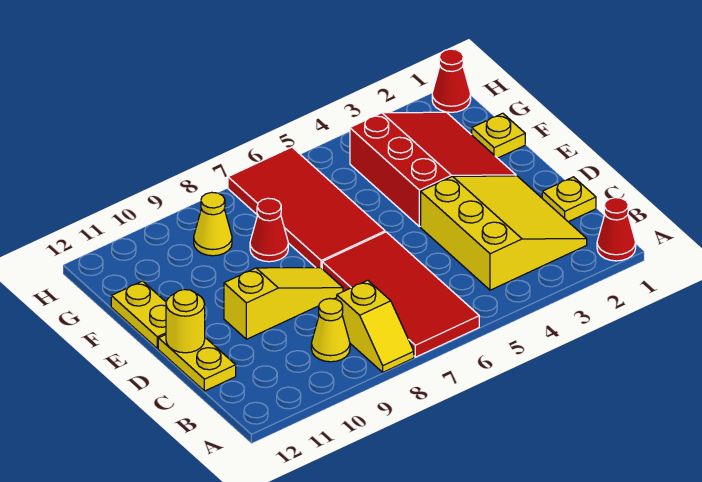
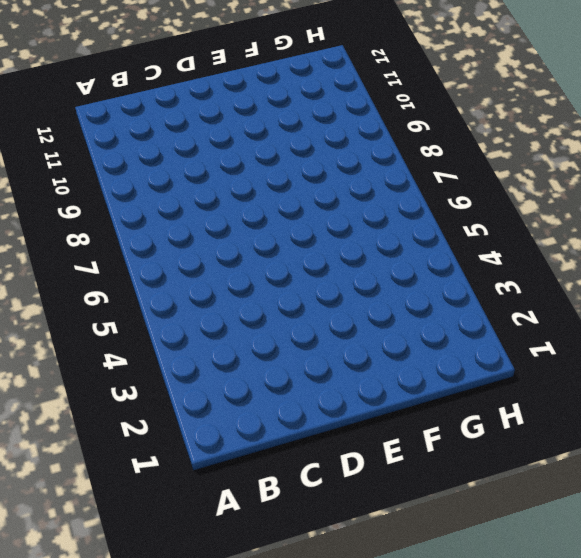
none -> red cone A1 level 1
none -> red tile A6:D7 level 1
none -> yellow slope A8:B8 level 1 top B

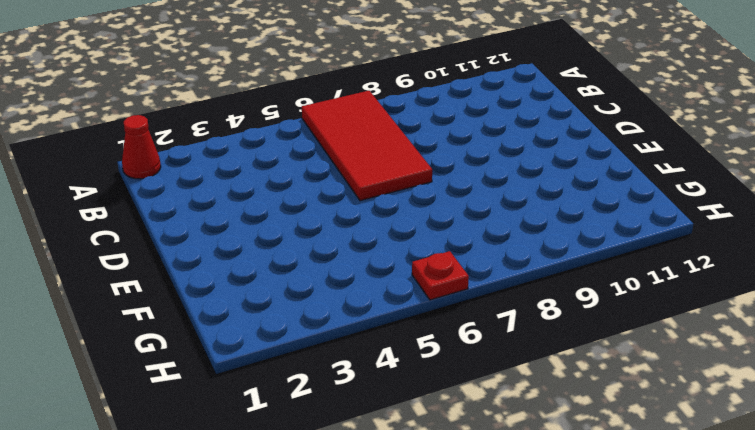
red plate H6 level 1 -> red tile E6:H7 level 1
none -> yellow slope A8:B8 level 1 top B
none -> yellow slope B2:D4 level 1 top 4
none -> yellow cone B9 level 1

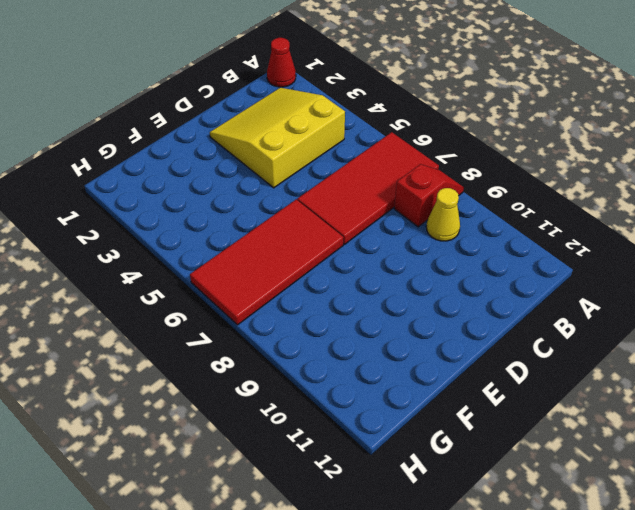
red slope A8:B8 level 1 top B -> yellow slope A8:B8 level 1 top B
none -> yellow plate C1 level 1
none -> yellow plate C12:D12 level 1
none -> yellow slope D8:D10 level 1 top 10

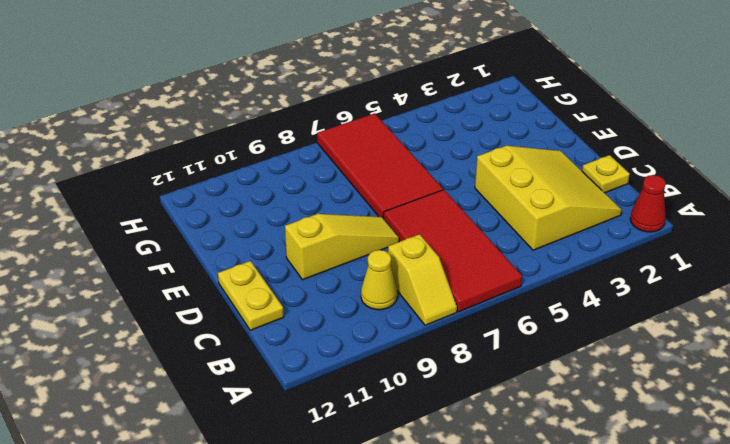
none -> red slope E2:G4 level 1 top 4
none -> yellow plate E12:F12 level 1
none -> yellow plate F1 level 1

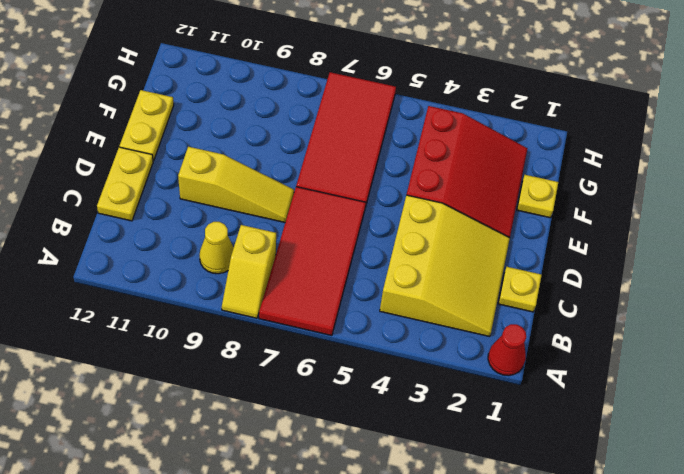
none -> red cone F8 level 1
none -> yellow cone G9 level 1
none -> red cone H1 level 1

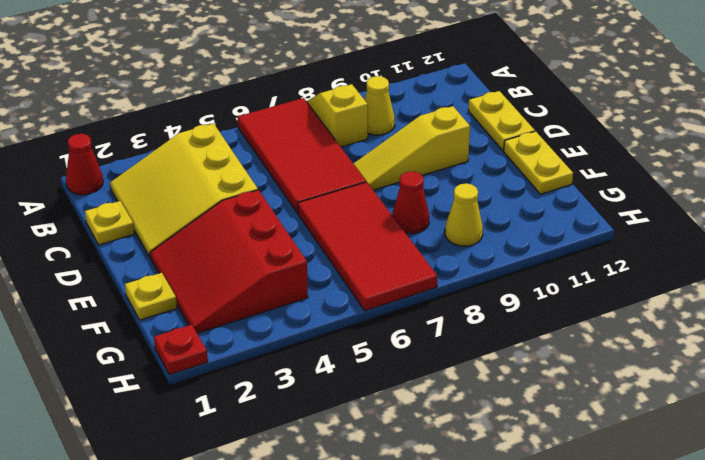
red plate H1 level 1 -> red cone H1 level 1
none -> yellow round brick D12 level 2

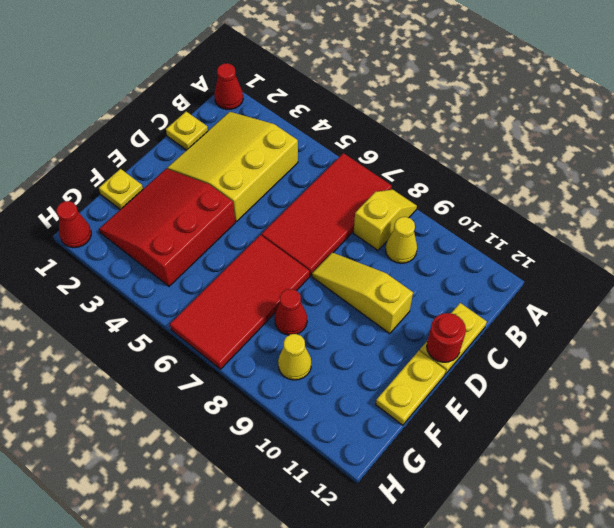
red round brick D12 level 2 -> yellow round brick D12 level 2

